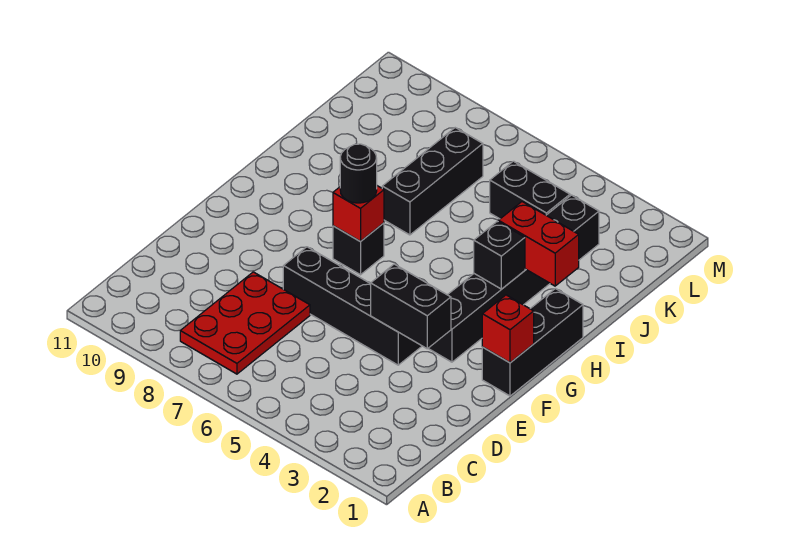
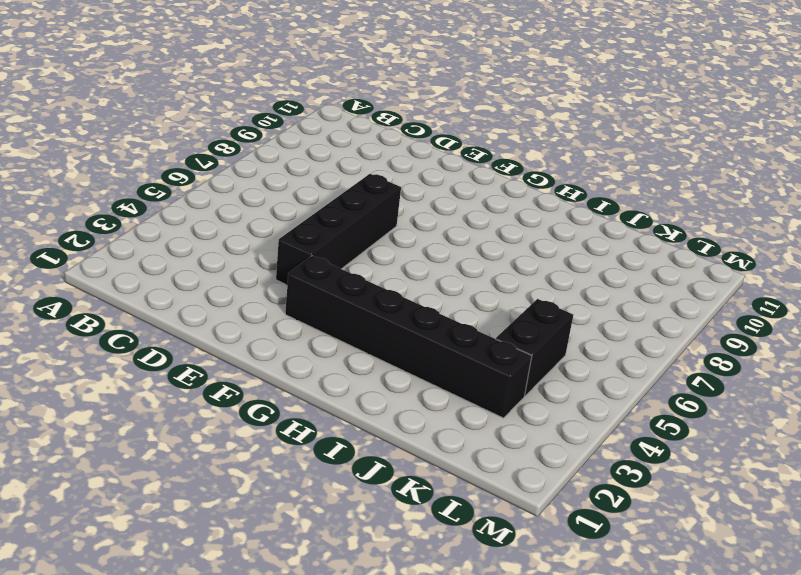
none -> red plate B7:D8 level 1
none -> black brick F1:H1 level 1
none -> black brick G7 level 1

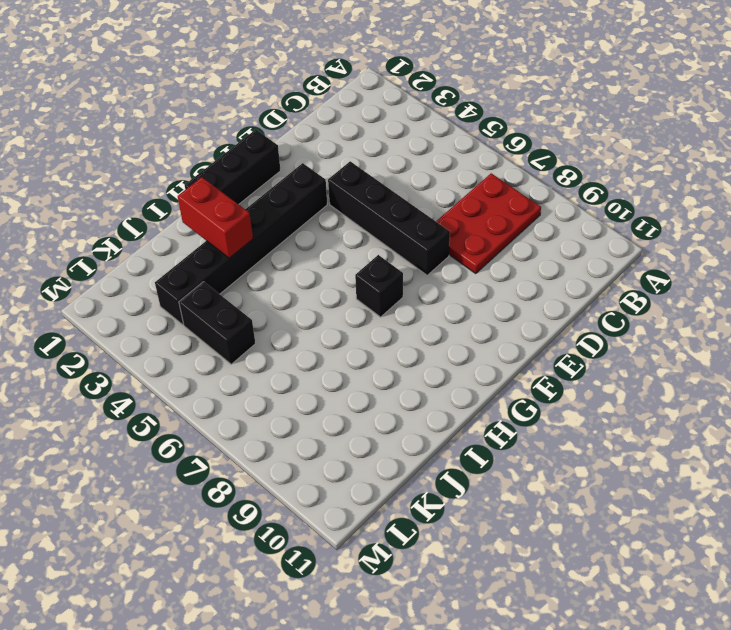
none -> black brick I7:K7 level 1
none -> black brick E3:E4 level 2
none -> red brick F1 level 2

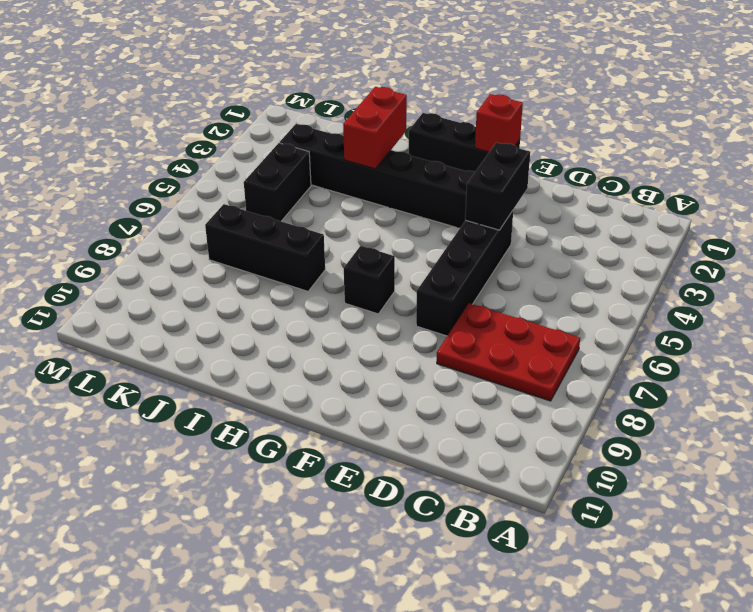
none -> red brick G7 level 2
none -> black brick H3 level 2
none -> black round brick G7 level 3

